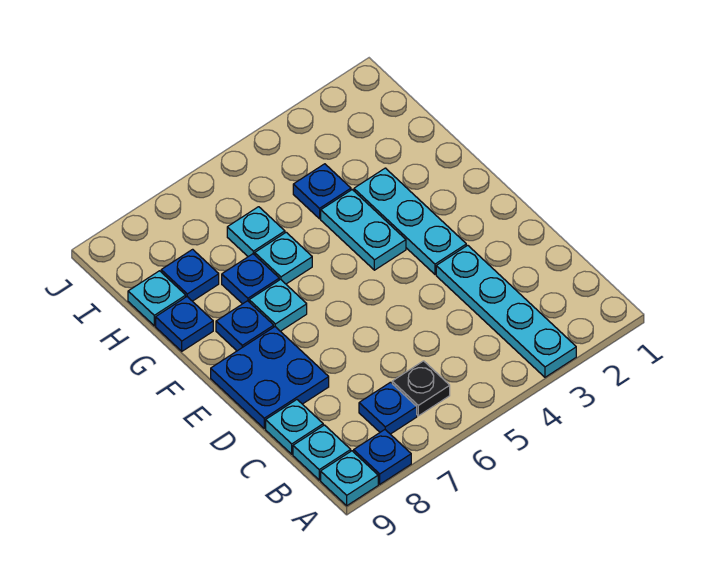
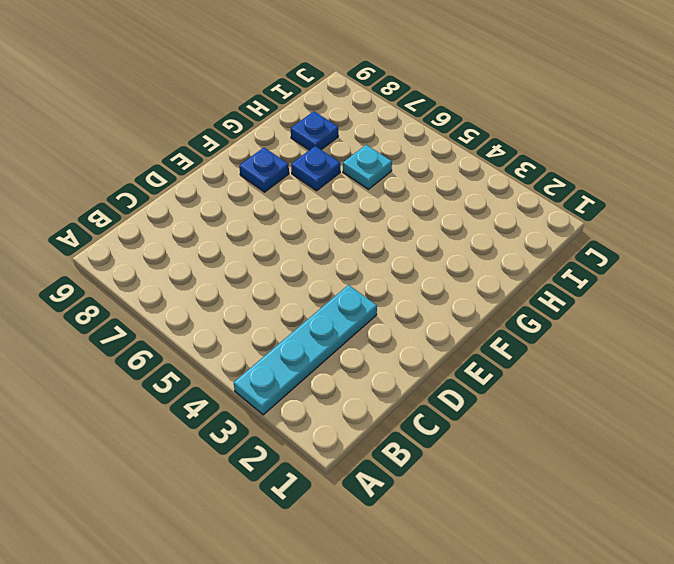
none -> blue plate A8 level 1
none -> cyan plate A9 level 1
none -> black plate B6 level 1

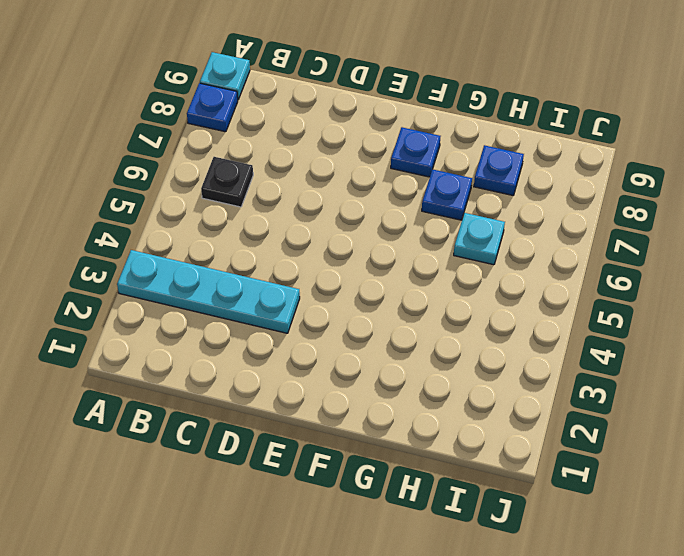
none -> blue plate B7 level 1
none -> cyan plate B9 level 1
none -> cyan plate C9 level 1

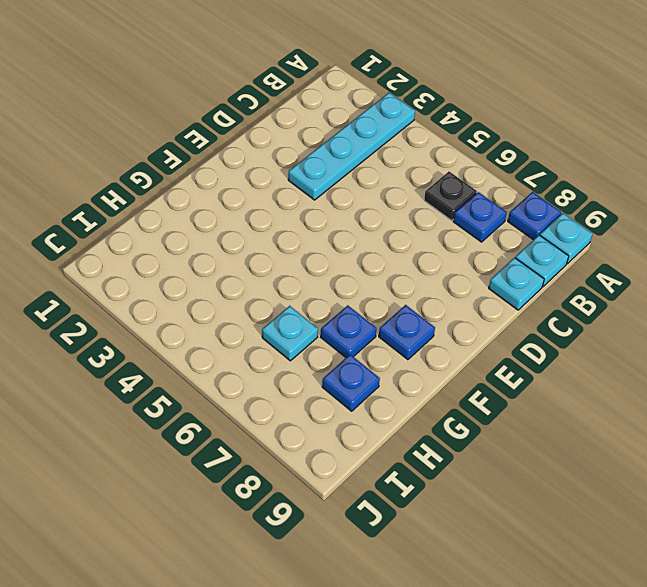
none -> blue plate D8:E9 level 1
none -> cyan plate E3:G3 level 1
none -> cyan plate F4:G4 level 1

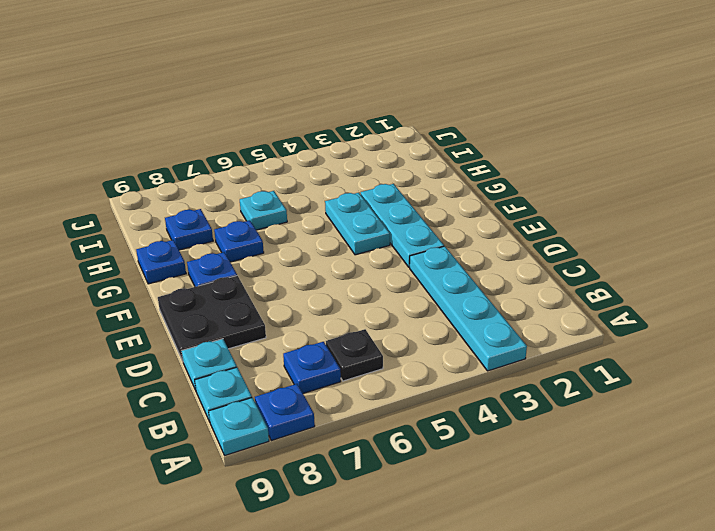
black plate D8:E9 level 1 -> blue plate D8:E9 level 1
none -> cyan plate F7 level 1
none -> cyan plate G6 level 1
none -> blue plate H4 level 1

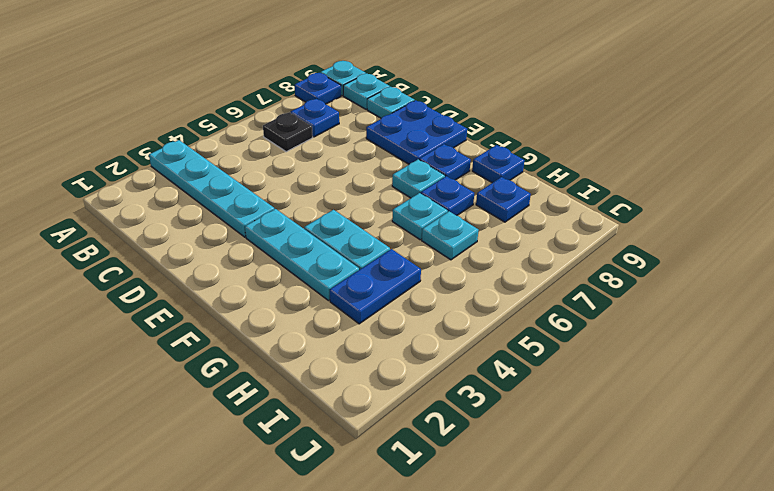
blue plate H3:H4 level 1 -> blue plate H4 level 1
none -> cyan plate H9 level 1

